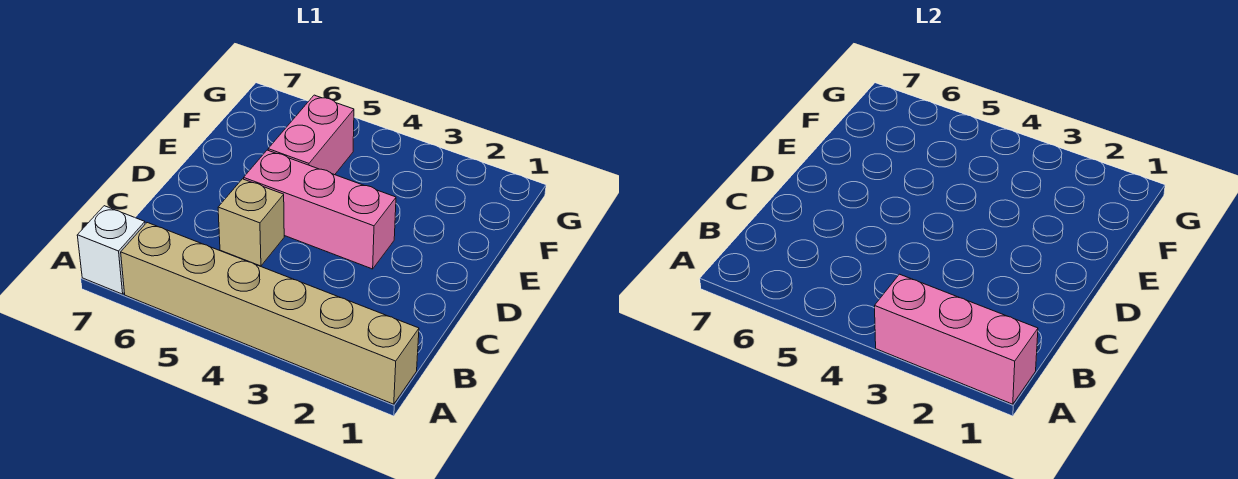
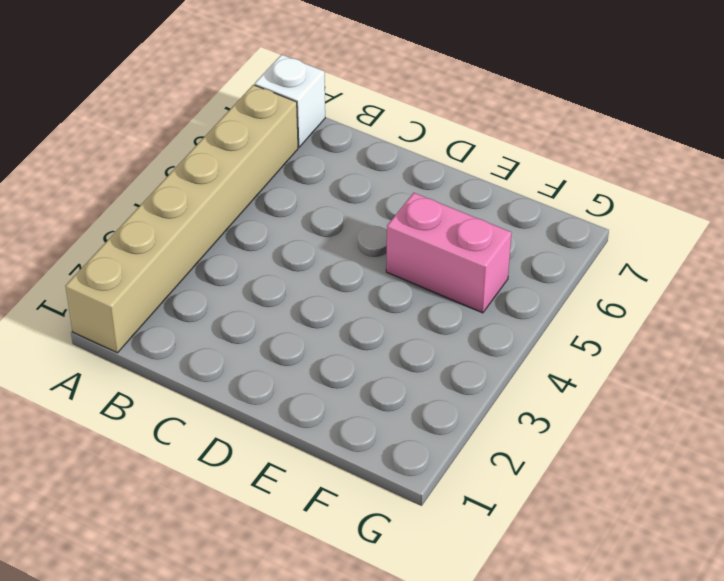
none -> tan brick C5 level 1
none -> pink brick D3:D5 level 1

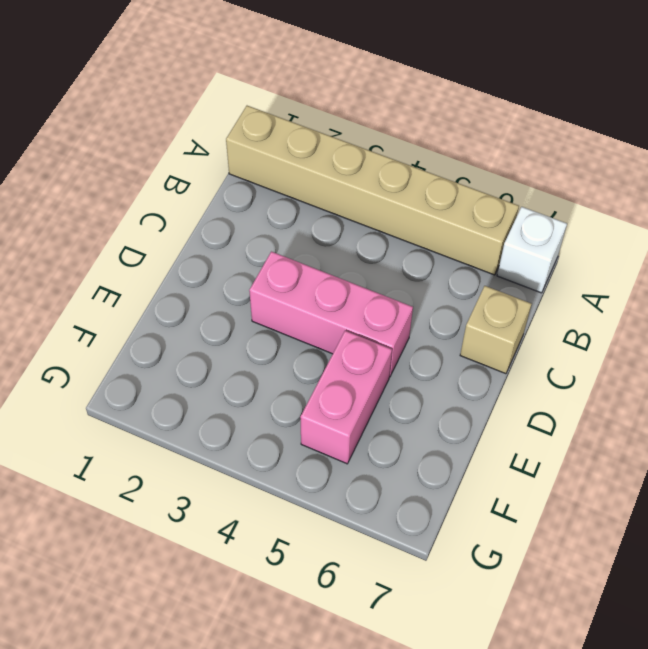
tan brick C7 level 1 -> tan brick C5 level 1
none -> pink brick A1:A3 level 2

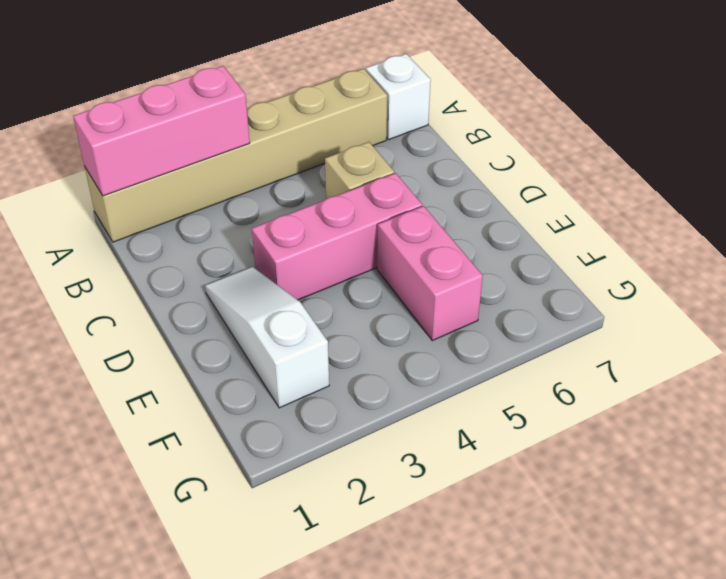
white slope D2:F2 level 1 top F -> none

